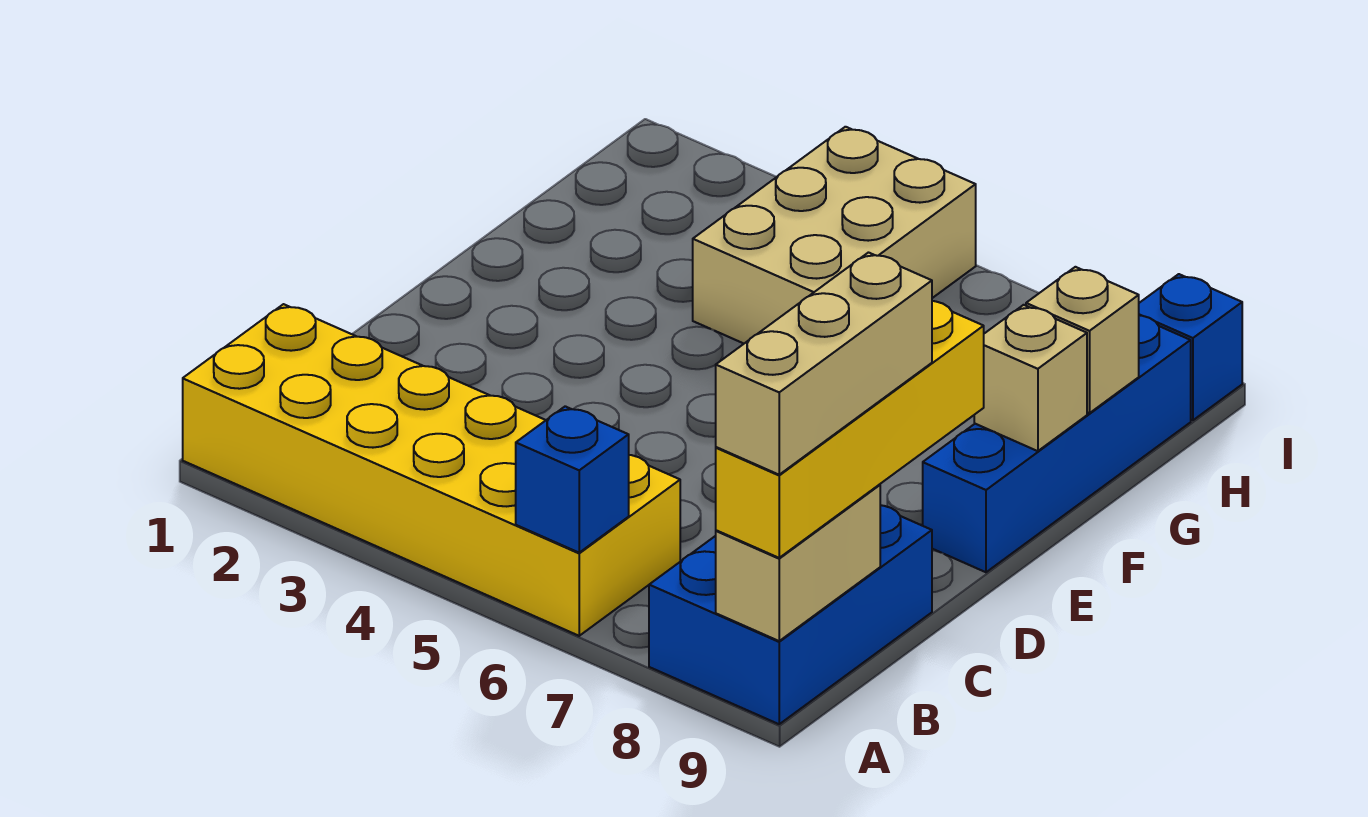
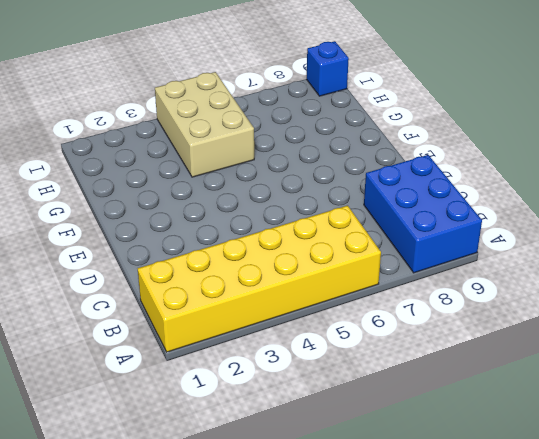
none -> blue brick E9:H9 level 1
none -> blue brick A6 level 2

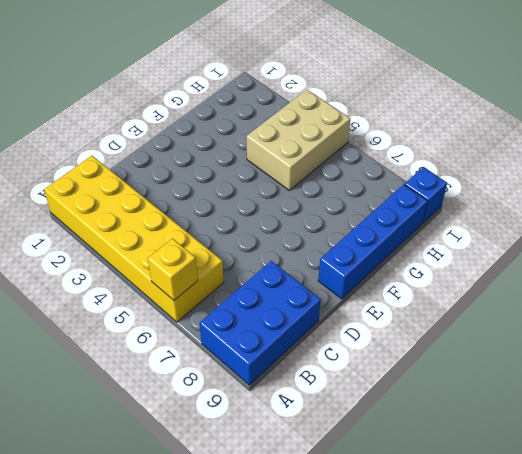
yellow brick A6 level 2 -> blue brick A6 level 2
none -> tan brick A9:B9 level 2
none -> tan brick F9 level 2

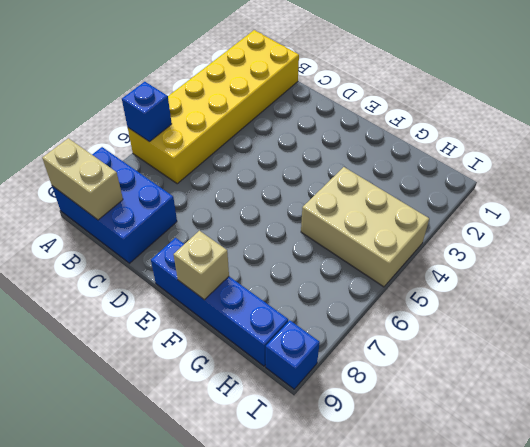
none -> tan brick G9 level 2
none -> yellow brick A9:D9 level 3

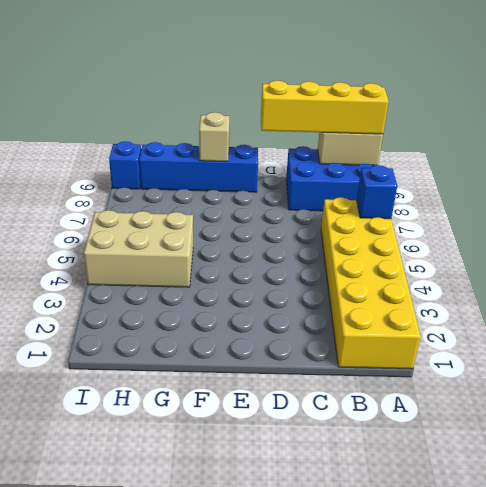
none -> tan brick G9 level 2
none -> tan brick A9:C9 level 4

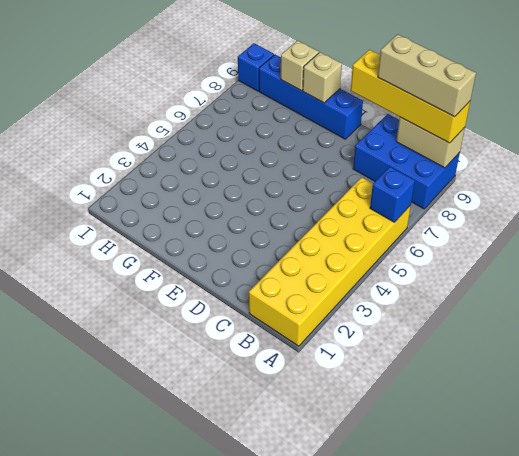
none -> tan brick G4:I5 level 1

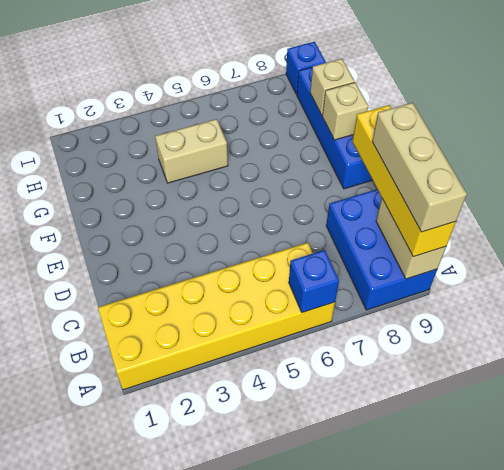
tan brick G4:G5 level 1 -> tan brick G4:I5 level 1

